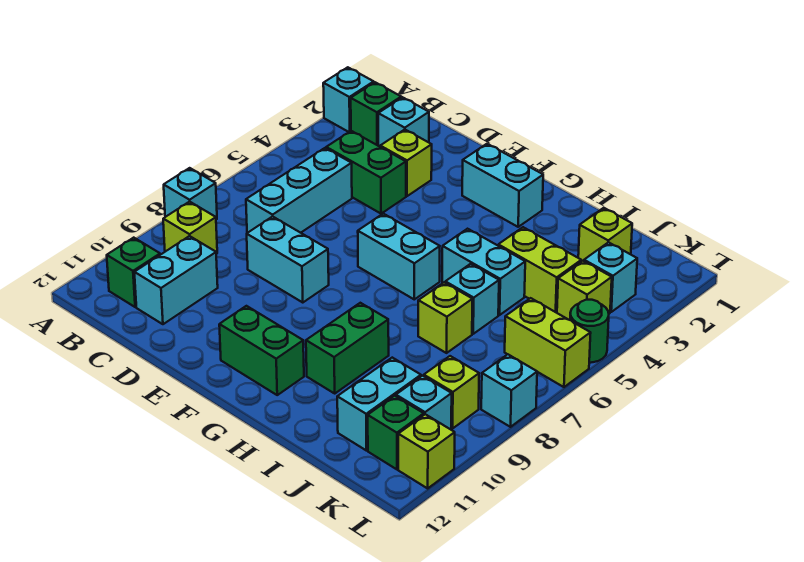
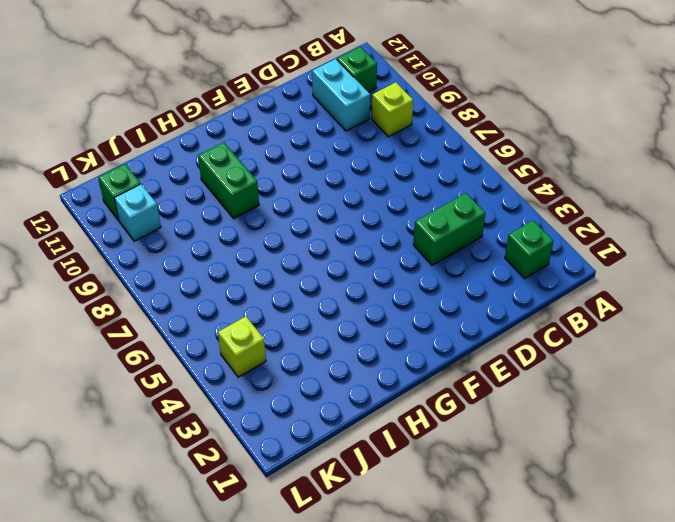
none -> cyan brick A2 level 1
none -> cyan brick A8 level 1
none -> cyan brick C2 level 1
none -> cyan brick C5:C7 level 1

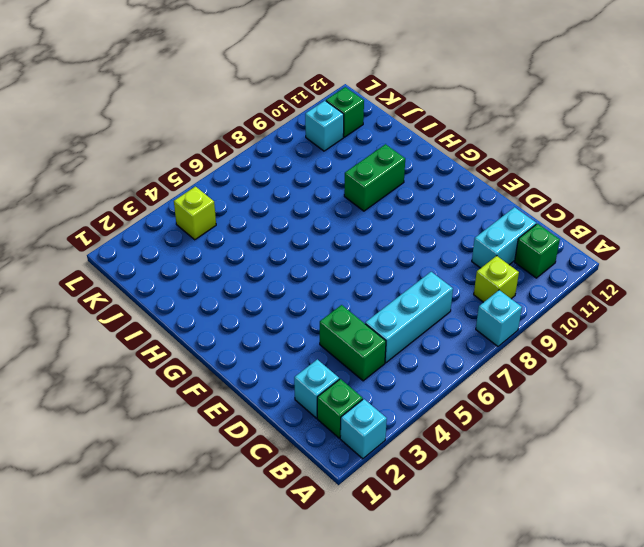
none -> lime brick D3 level 1
none -> cyan brick D8:E8 level 1
none -> cyan brick F2:G2 level 1
none -> cyan brick F6:G6 level 1

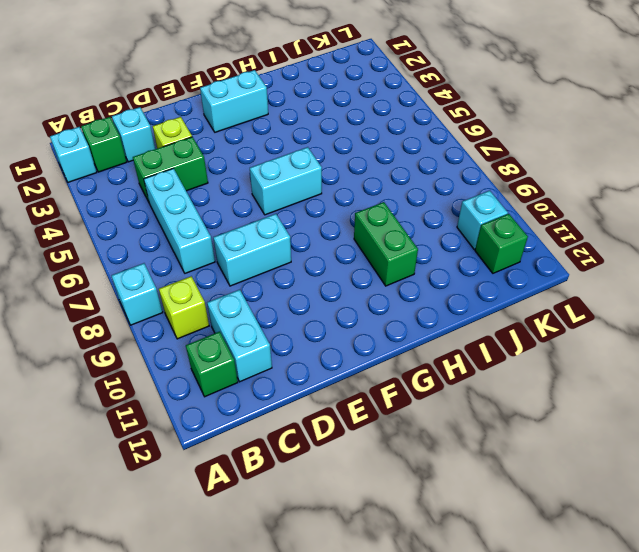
none -> green brick F11:G11 level 1
none -> cyan brick H5:I5 level 1
none -> lime brick I4:J4 level 1
none -> cyan brick I6 level 1

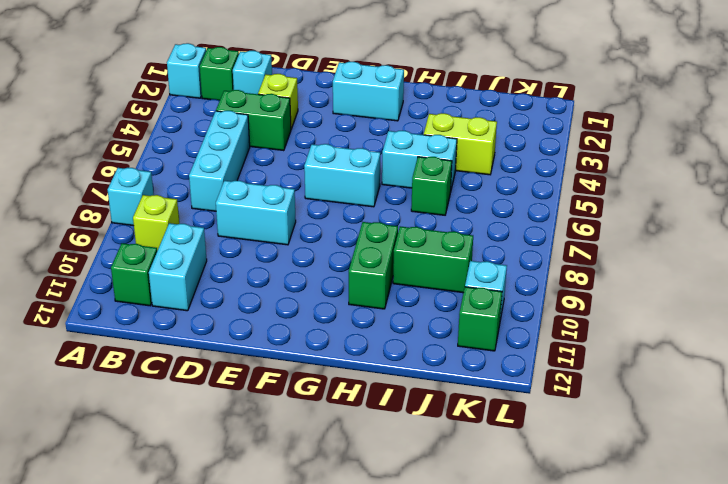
green brick I6 level 1 -> cyan brick I6 level 1
green brick I9:J9 level 1 -> green brick F11:G11 level 1
none -> lime brick I7 level 1
none -> lime brick J2 level 1
none -> cyan brick J10:J11 level 1
none -> cyan brick K3 level 1

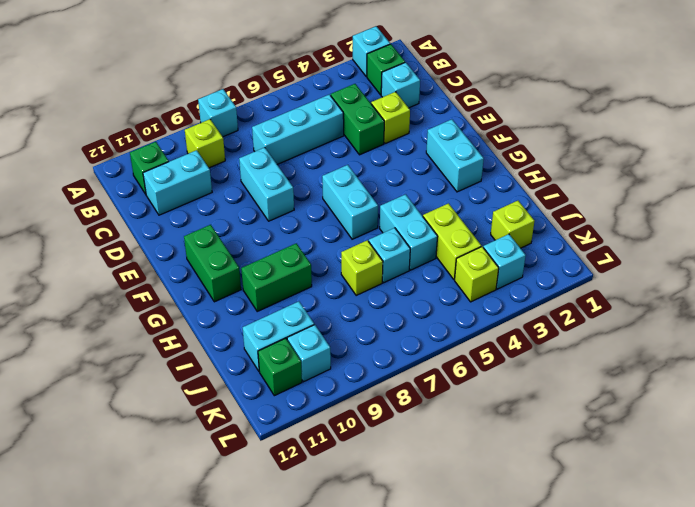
none -> lime brick K6:L6 level 1
none -> lime brick K9 level 1
none -> green round brick L5 level 1
none -> cyan brick L8 level 1

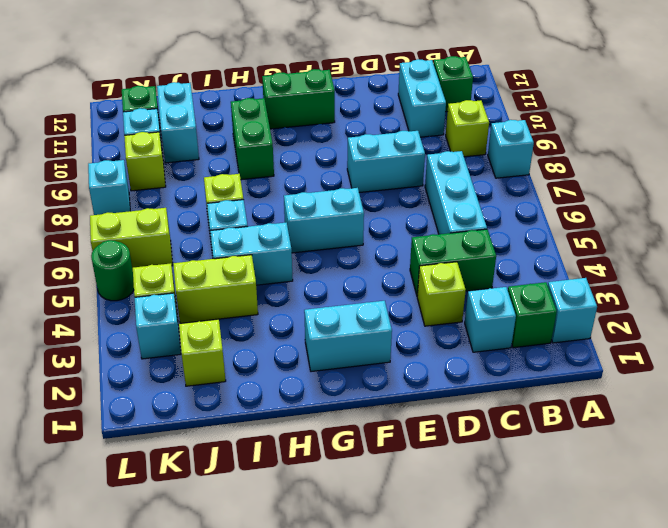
none -> lime brick L11 level 1

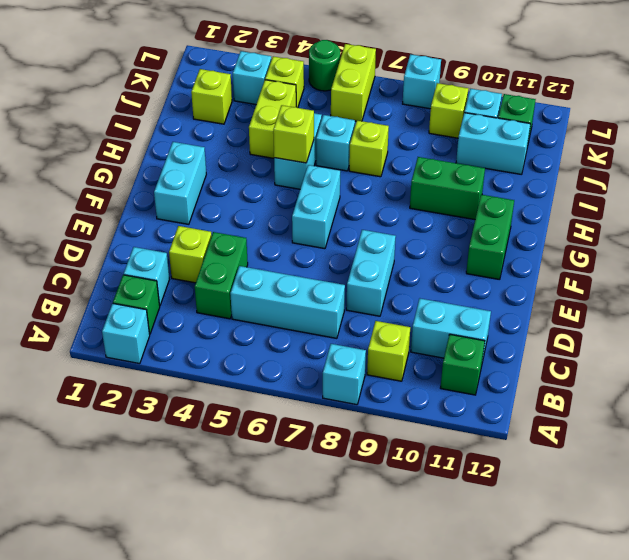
lime brick H5 level 2 -> lime brick L11 level 1

